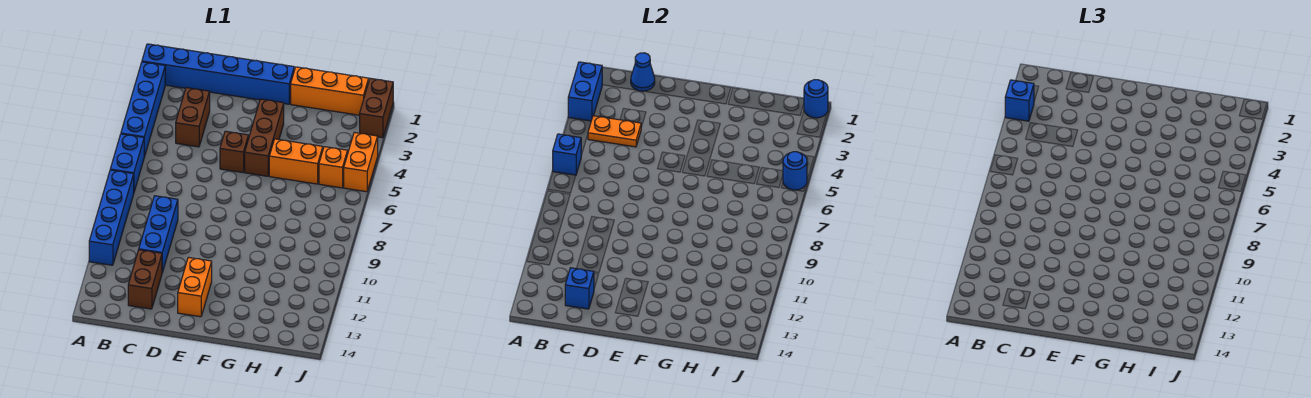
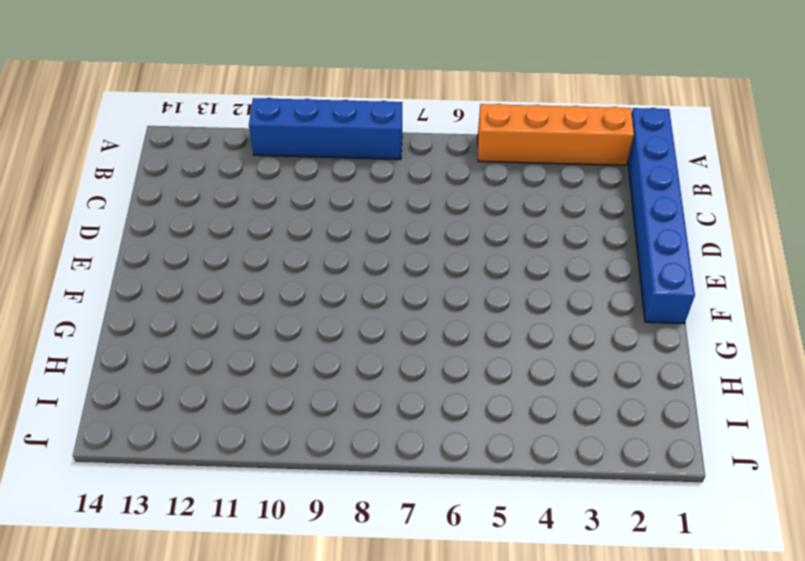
orange brick A2:A5 level 1 -> blue brick A2:A5 level 1
none -> blue brick A6:A7 level 1
none -> brown brick C3:C4 level 1
none -> blue brick C9:C11 level 1

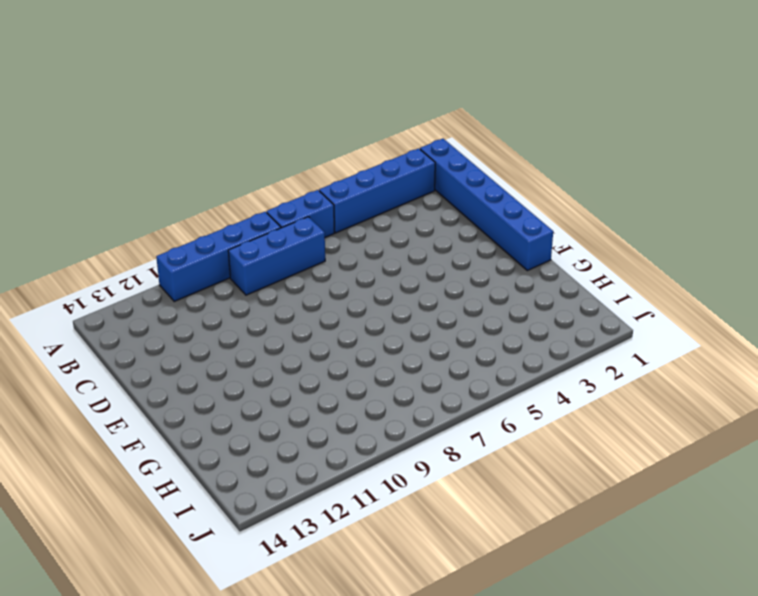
blue brick B7:B9 level 1 -> blue brick C9:C11 level 1
none -> brown brick C3:C4 level 1
none -> brown brick C12:C13 level 1
none -> brown brick E5 level 1

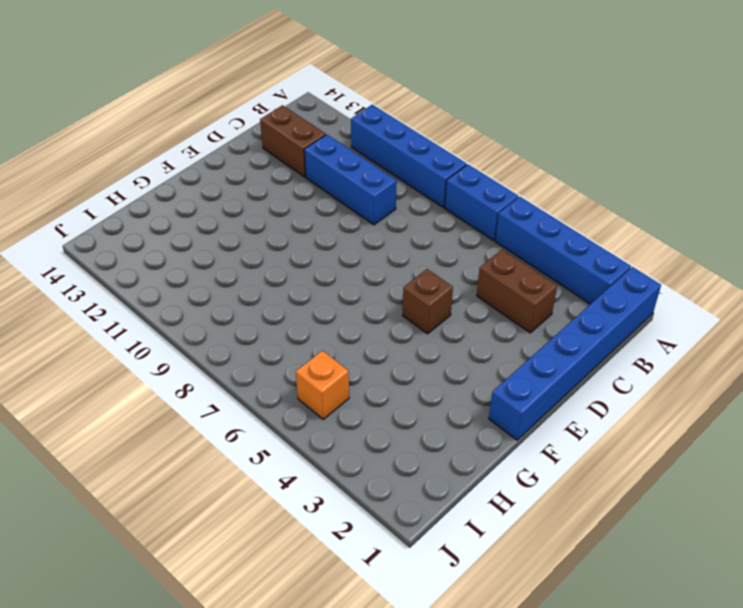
none -> orange brick E12:E13 level 1
none -> brown brick F3:F5 level 1
none -> orange brick G1:I1 level 1

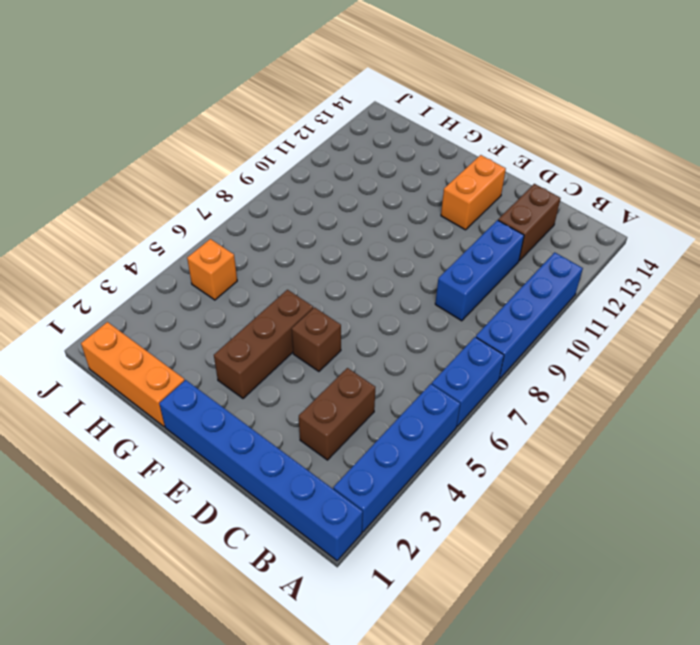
none -> orange brick G5:H5 level 1
none -> brown brick J1:J2 level 1
none -> orange brick J4:J5 level 1

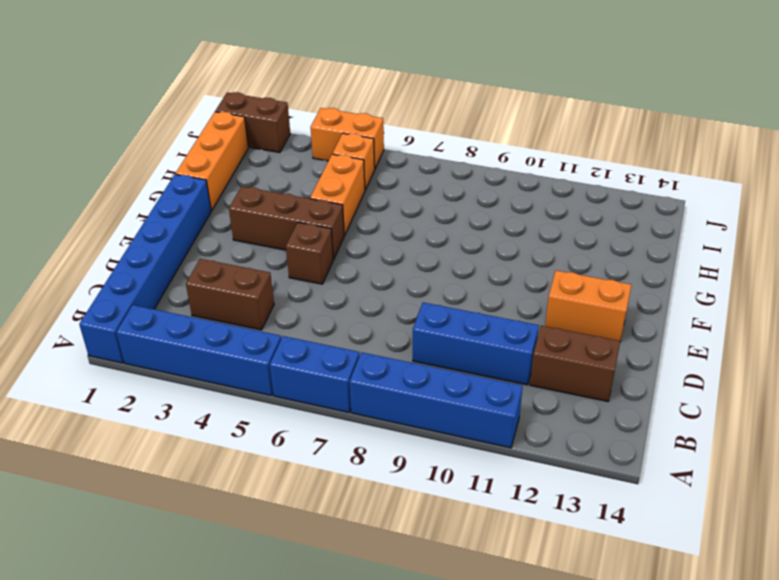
none -> blue brick A2:A3 level 2
none -> blue brick A6 level 2
none -> orange plate B4:C4 level 2

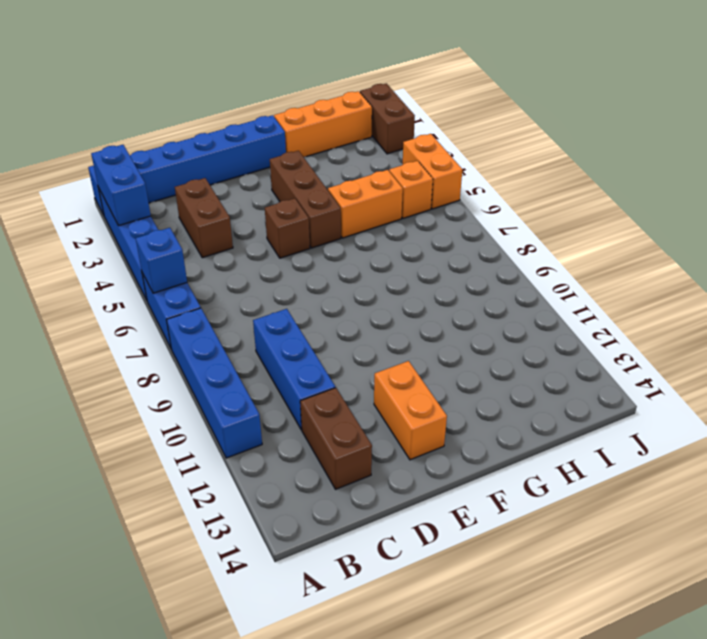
none -> orange plate B4:C4 level 2
none -> blue cone C1 level 2
none -> blue brick C13 level 2

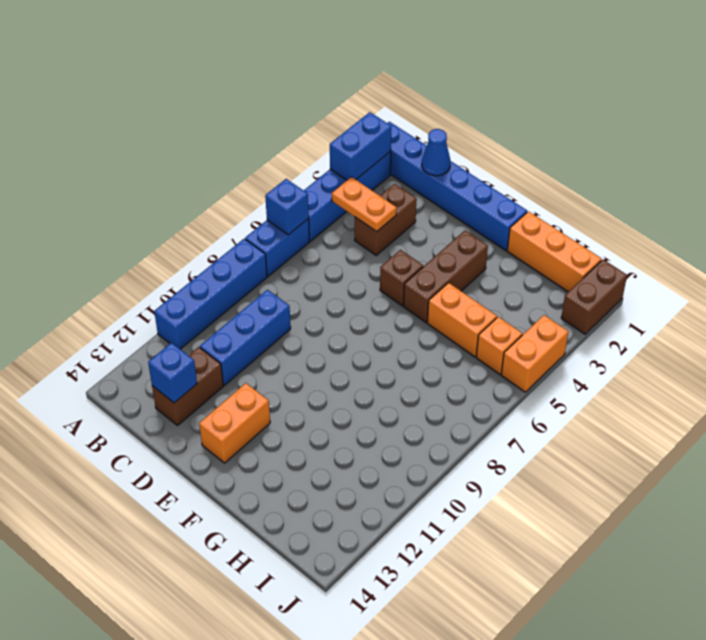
none -> blue round brick J1 level 2
none -> blue round brick J5 level 2
none -> blue brick A3 level 3

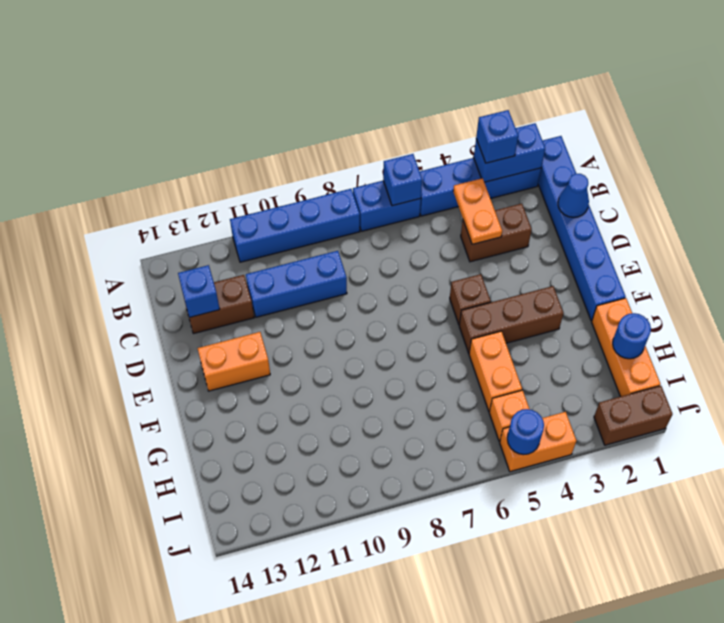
blue round brick H1 level 2 -> blue round brick J1 level 2

